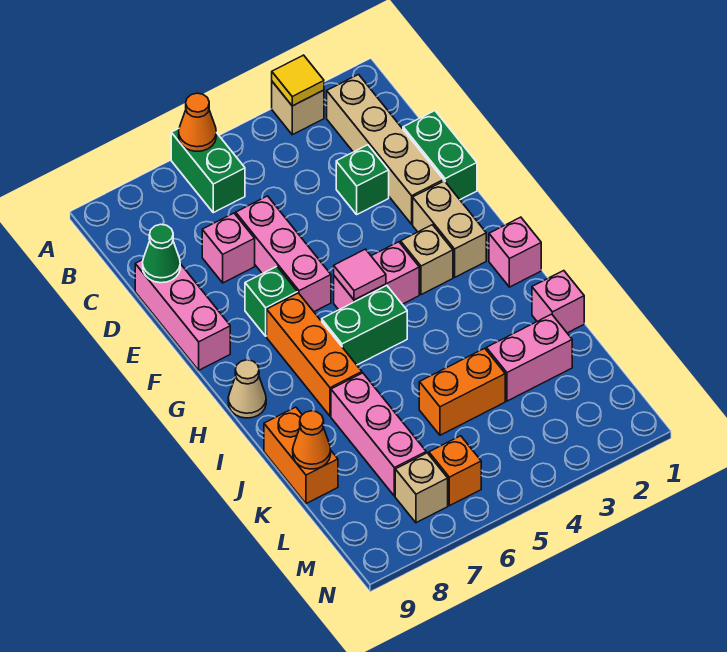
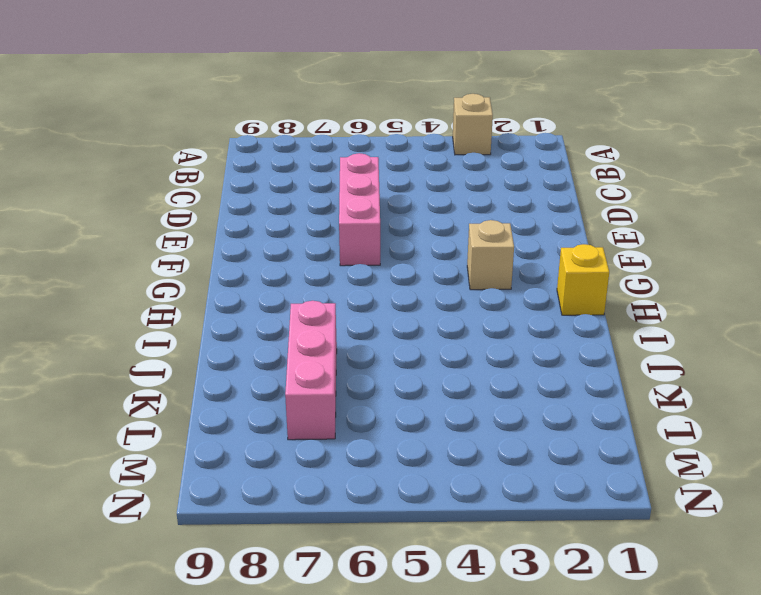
yellow brick H1 level 1 -> pink brick H1 level 1
none -> green brick A6:B6 level 1
none -> tan brick B2:E2 level 1
none -> green brick D1:E1 level 1

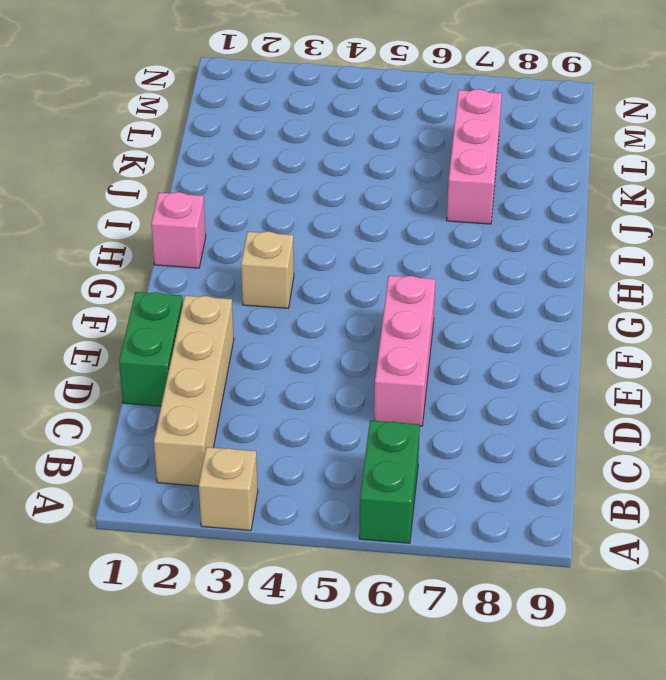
none -> green brick D3 level 1
none -> pink brick D7 level 1
none -> pink brick D9:F9 level 1

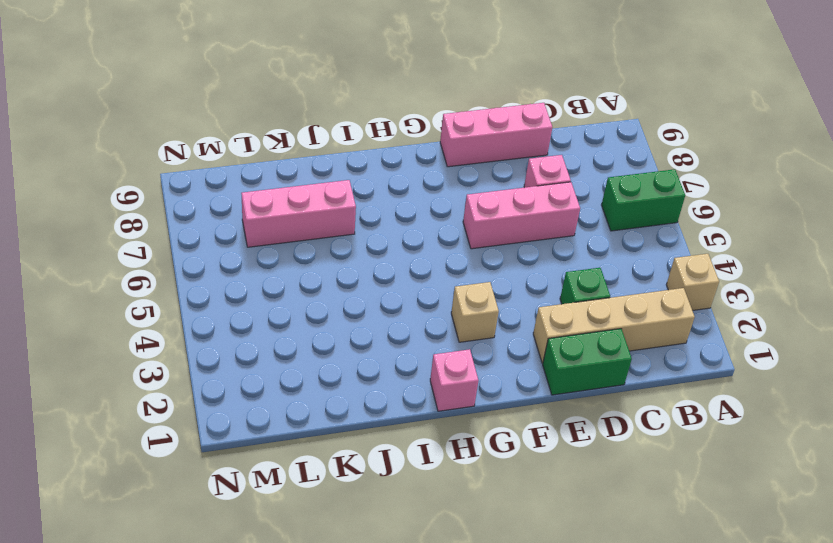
none -> tan brick F2:G2 level 1
none -> green brick F7 level 1
none -> pink brick G4:G5 level 1

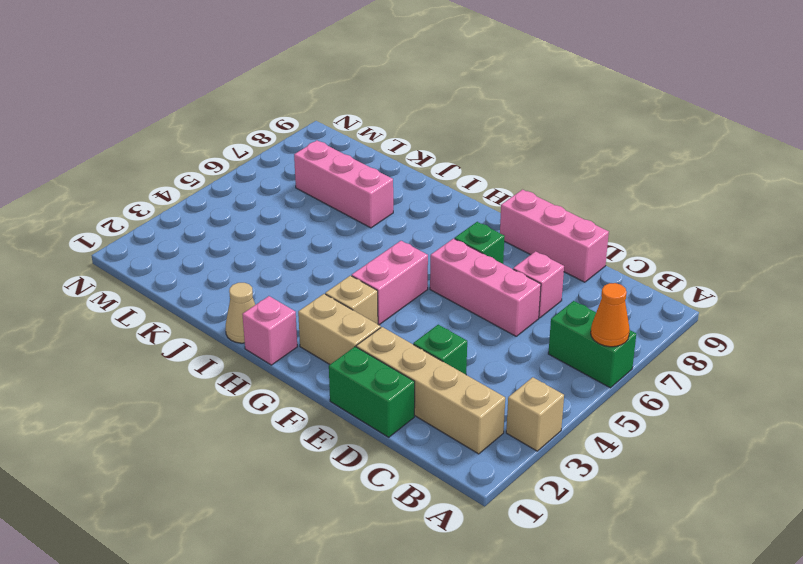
tan cone I1 level 1 -> tan cone H9 level 1
none -> orange brick G7:I7 level 1
none -> green brick H5:H6 level 1
none -> pink brick J1 level 1

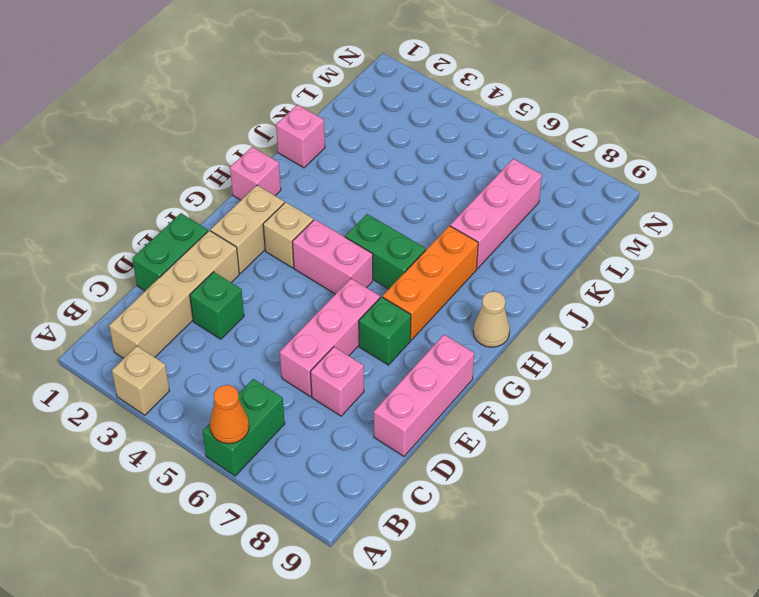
none -> orange brick J9:K9 level 1
none -> pink brick K2:K3 level 1
none -> orange brick K4:K5 level 1

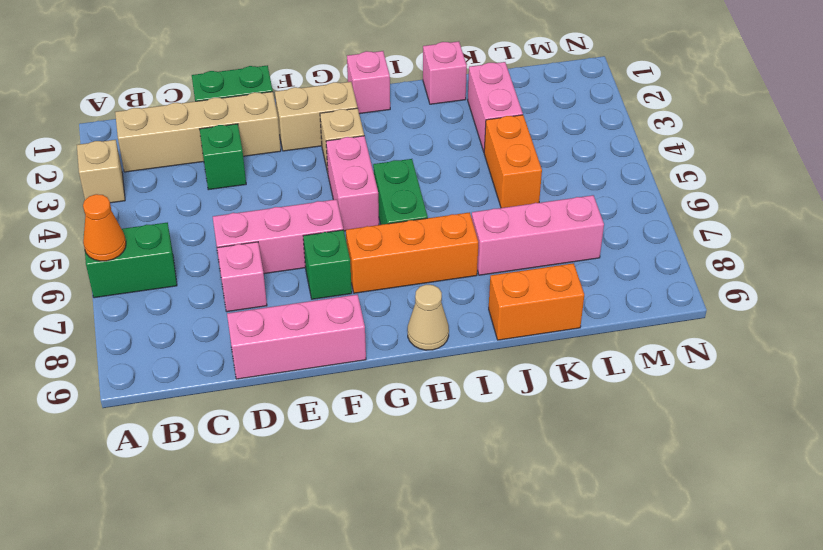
none -> orange brick M6 level 1
none -> tan brick M7 level 1
none -> yellow tile A3 level 2

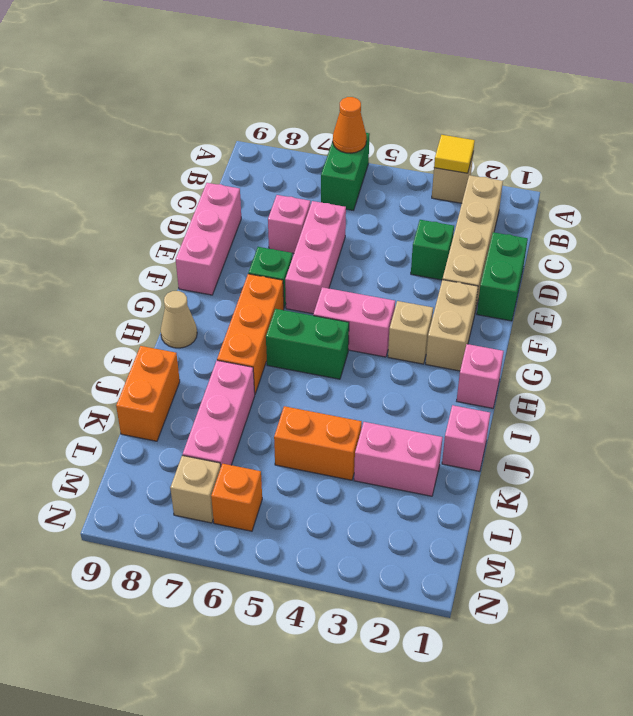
none -> green cone D9 level 2
none -> pink tile G5 level 2
none -> orange cone K9 level 2

